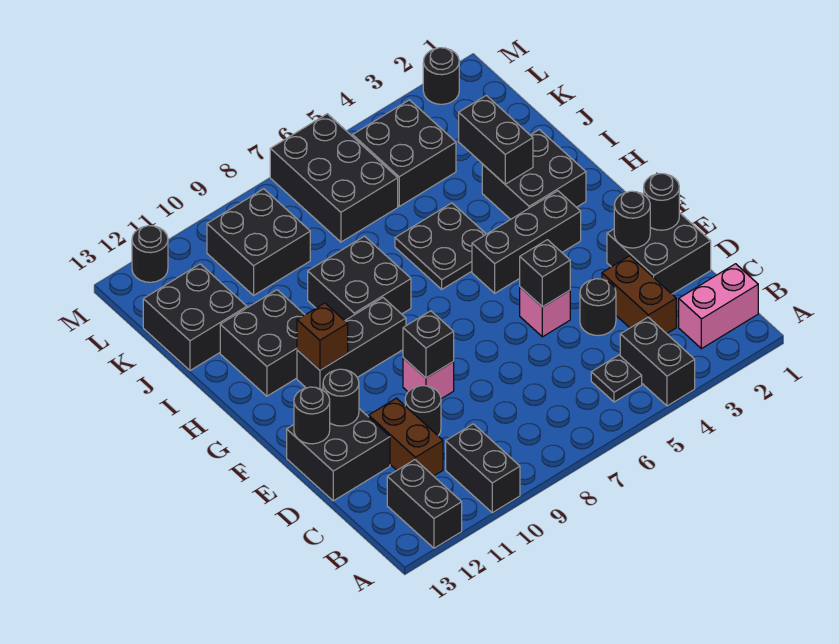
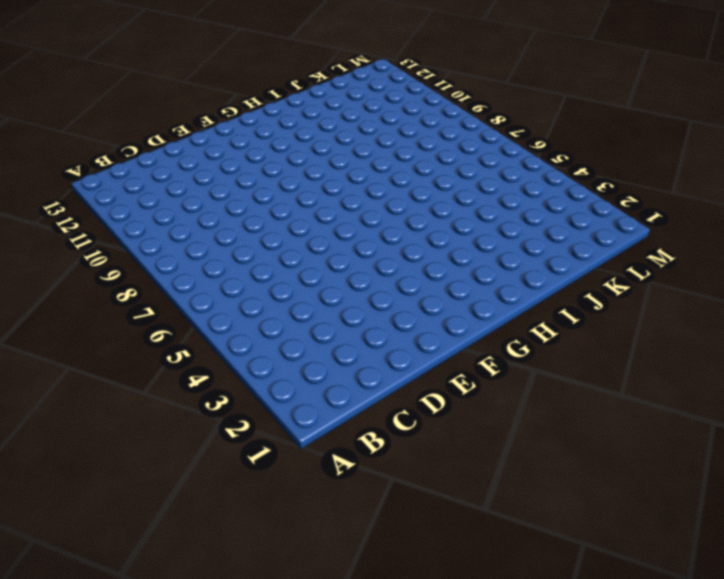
none -> black brick A4:B4 level 1
none -> black brick A10:B10 level 1
none -> black brick A12:B12 level 1
none -> pink brick B1:B2 level 1

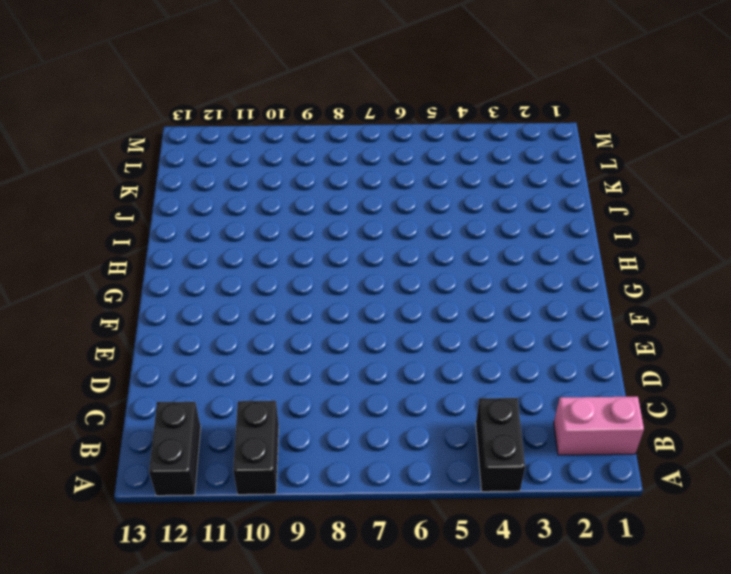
none -> black plate B5 level 1
none -> brown brick C3:D3 level 1
none -> brown brick C11:D11 level 1
none -> black brick D1:E2 level 1

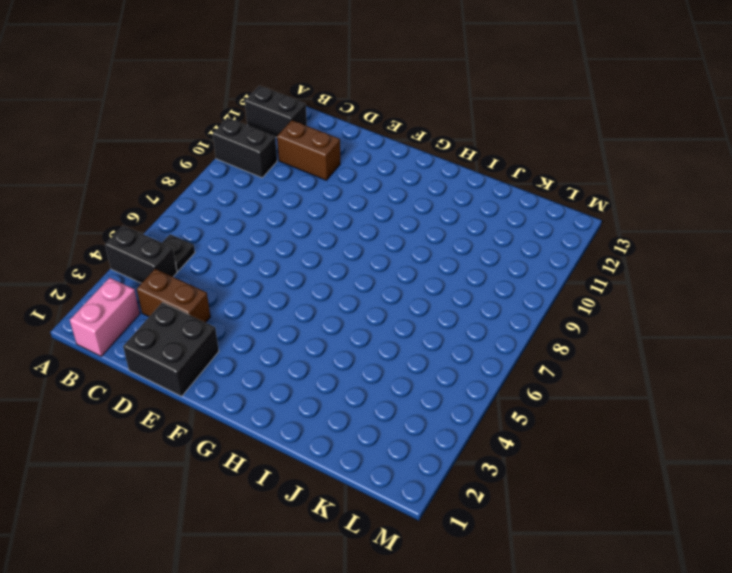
none -> black round brick D4 level 1
none -> black round brick D10 level 1
none -> black brick D12:E13 level 1
none -> pink brick E5 level 1

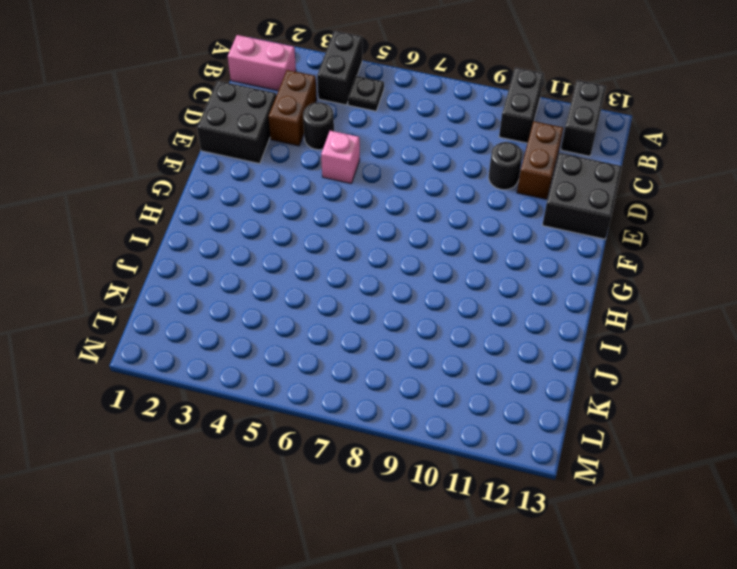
none -> pink brick E9 level 1
none -> black brick G3:G5 level 1
none -> black brick G9:G11 level 1
none -> black brick H2:I3 level 1

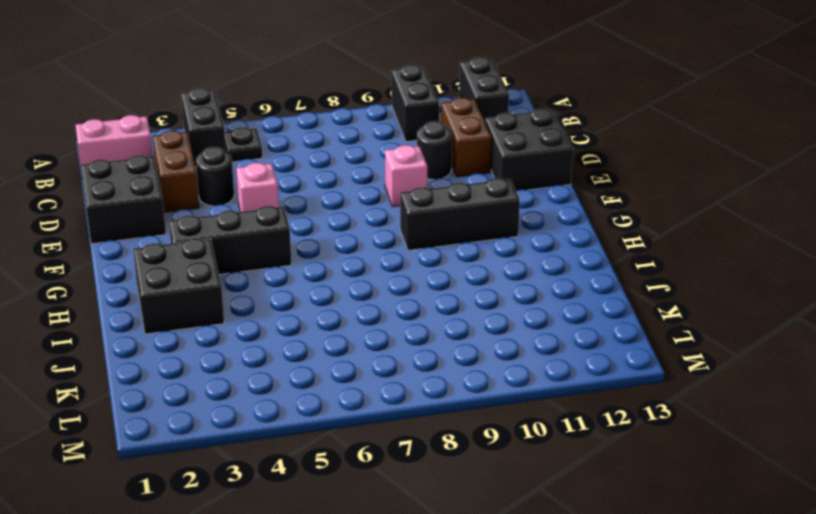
none -> black plate H5:I6 level 1
none -> black brick H8:I9 level 1
none -> black brick H11:I12 level 1
none -> black brick J12:K13 level 1

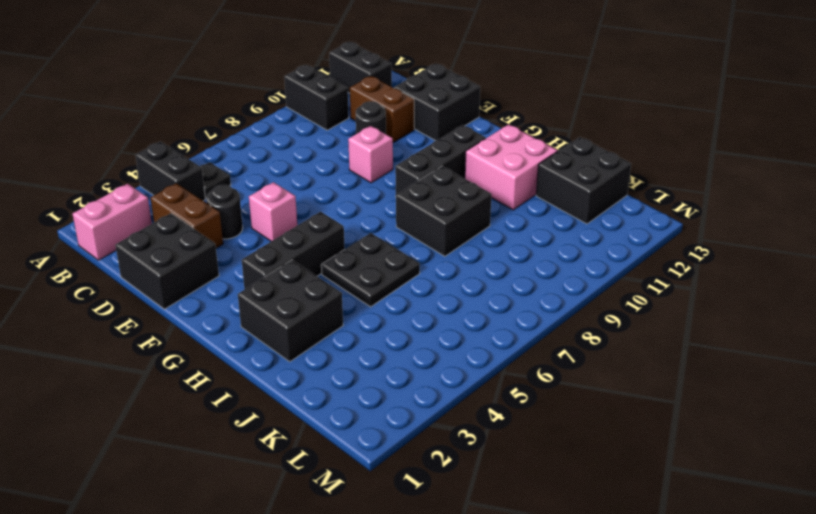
pink brick H11:I12 level 1 -> black brick H11:I12 level 1
none -> black brick K4:L5 level 1
none -> black brick K6:M7 level 1
none -> black brick K9:L10 level 1
none -> black round brick M2 level 1

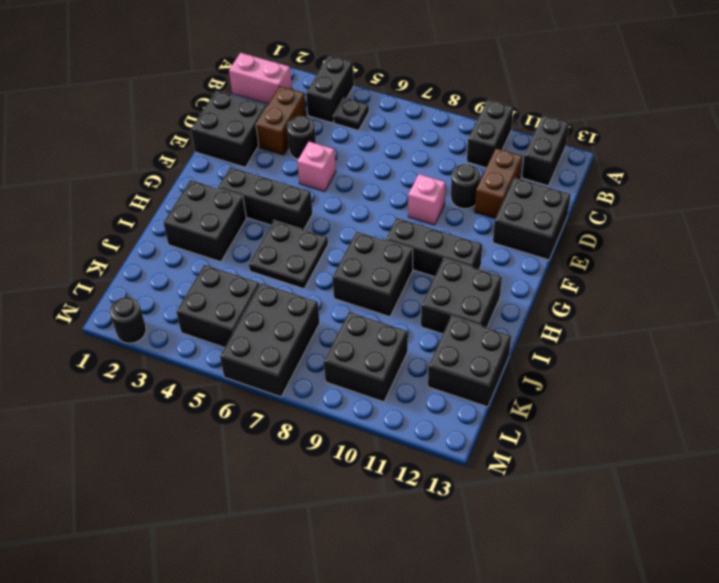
none -> black round brick M12 level 1
none -> black round brick E1 level 2
none -> black round brick E2 level 2
none -> black brick E5 level 2

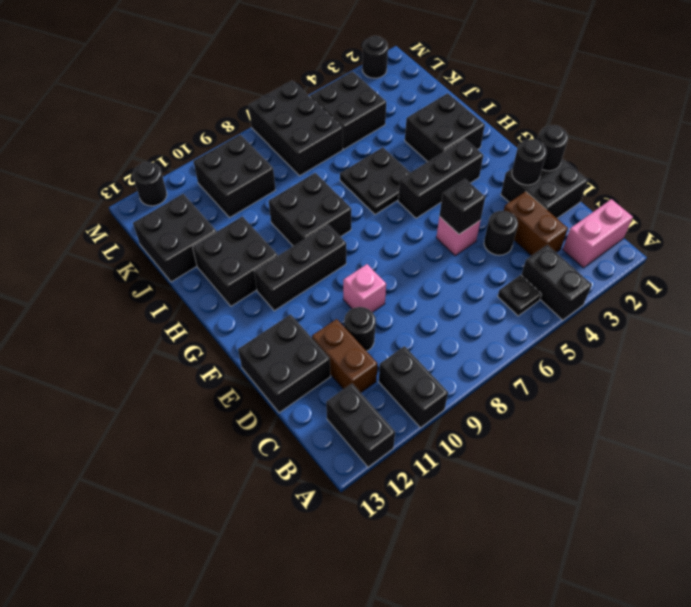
none -> black brick E9 level 2
none -> black round brick E12 level 2
none -> black round brick E13 level 2
none -> brown brick G11 level 2

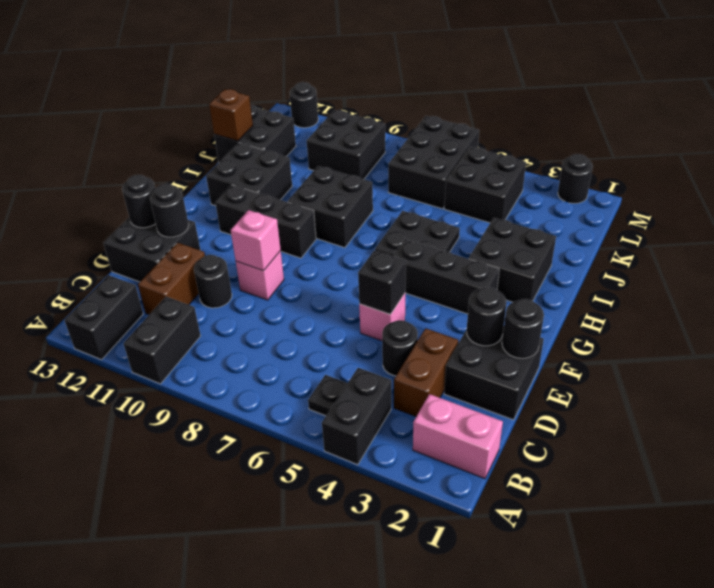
pink brick E9 level 2 -> black brick E9 level 2
brown brick J13 level 2 -> brown brick G11 level 2
none -> black brick I3:J3 level 2

